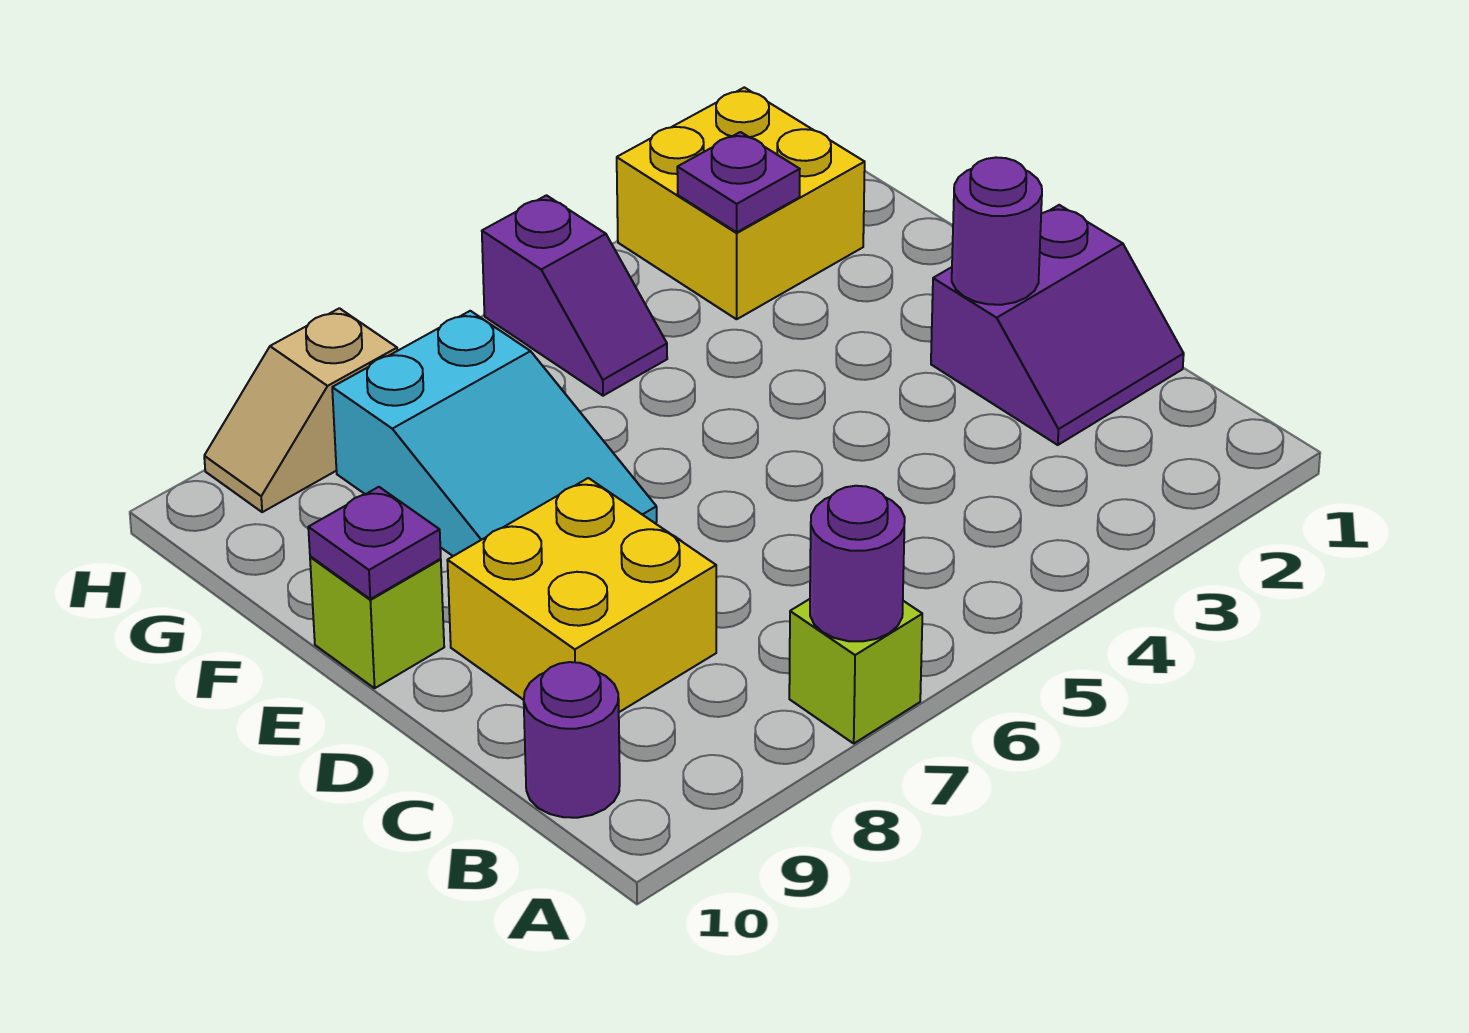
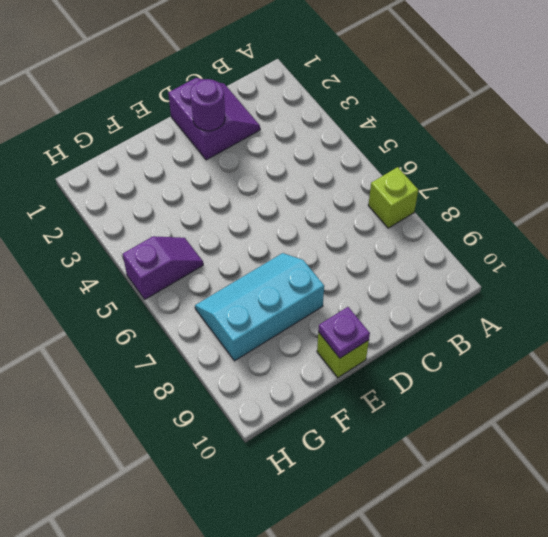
cyan slope E7:G8 level 1 top 8 -> cyan slope E7:G8 level 1 top G
none -> purple round brick B10 level 1
none -> yellow brick C8:D9 level 1
none -> yellow brick G2:H3 level 1

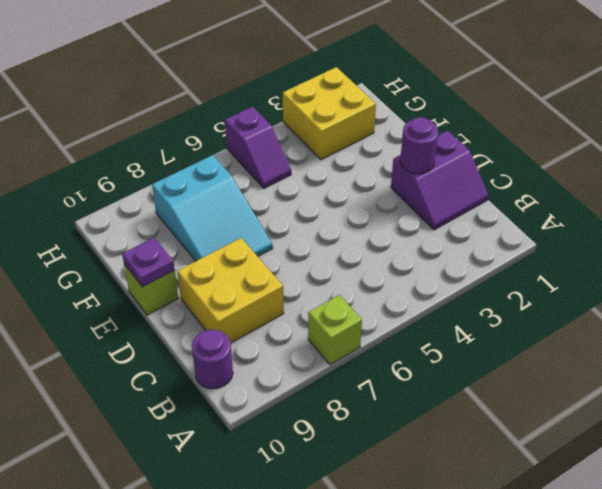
none -> tan slope H8:H9 level 1 top 8
none -> purple round brick A7 level 2
none -> purple plate G3 level 2

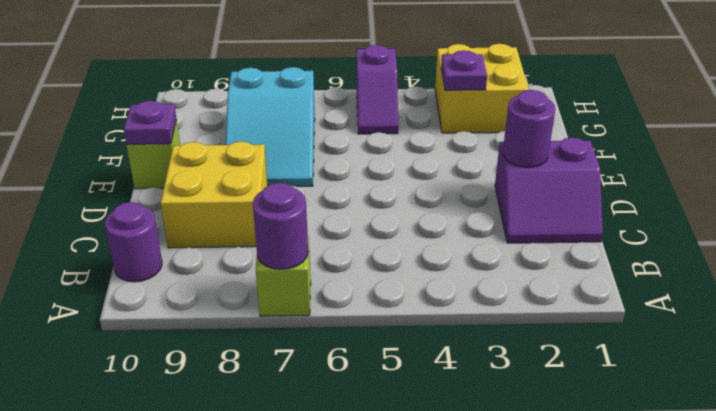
none -> tan slope H8:H9 level 1 top 8

